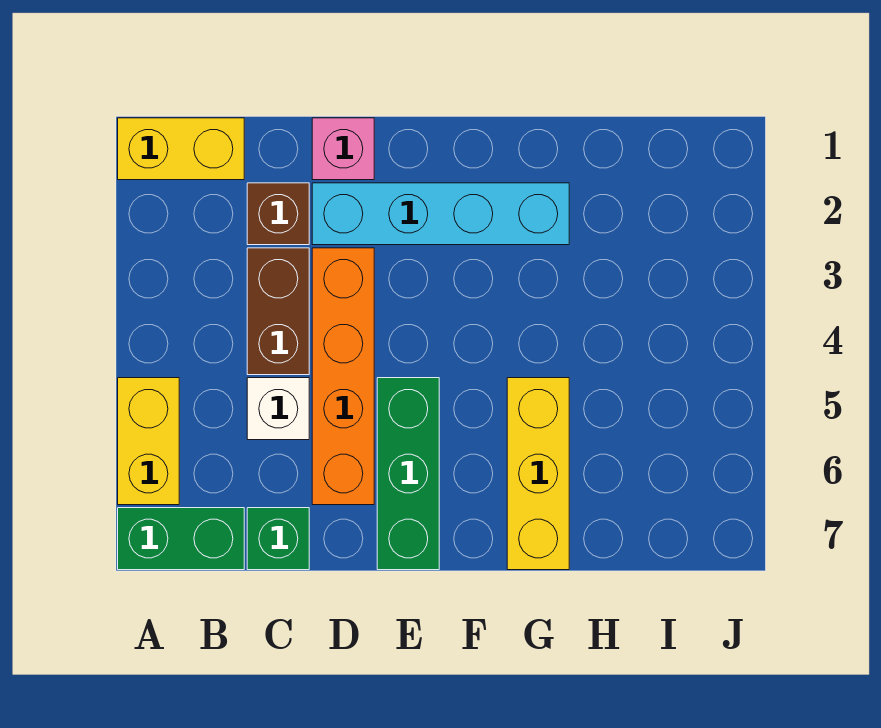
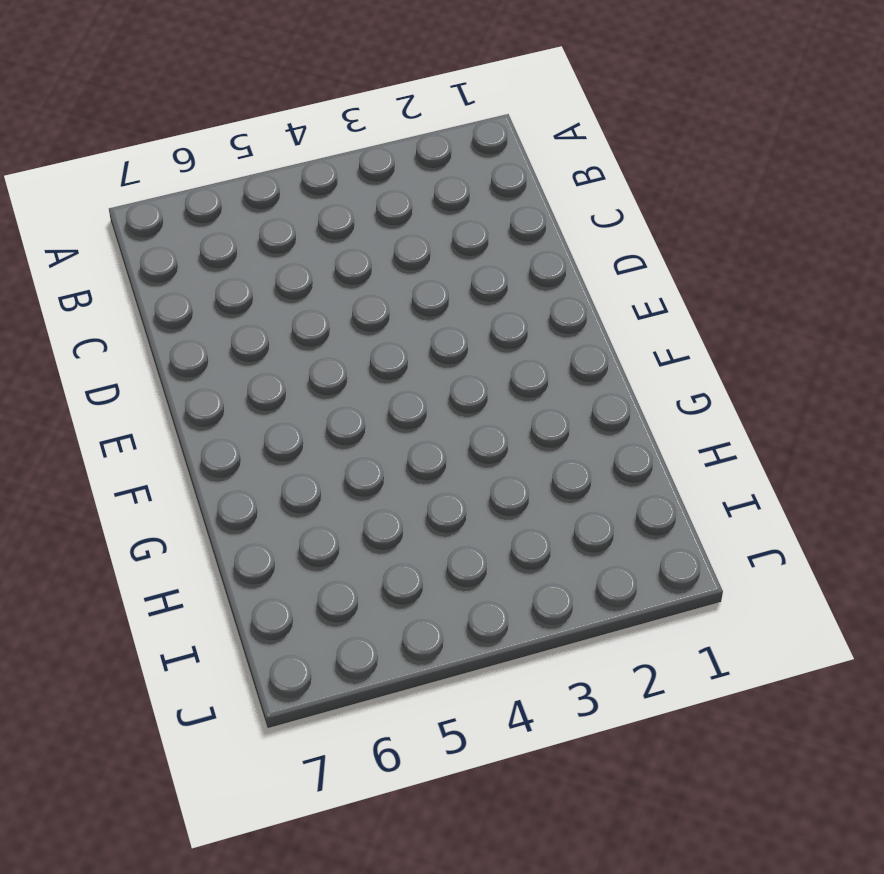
none -> yellow brick A1:B1 level 1
none -> yellow brick A5:A6 level 1
none -> green brick A7:B7 level 1

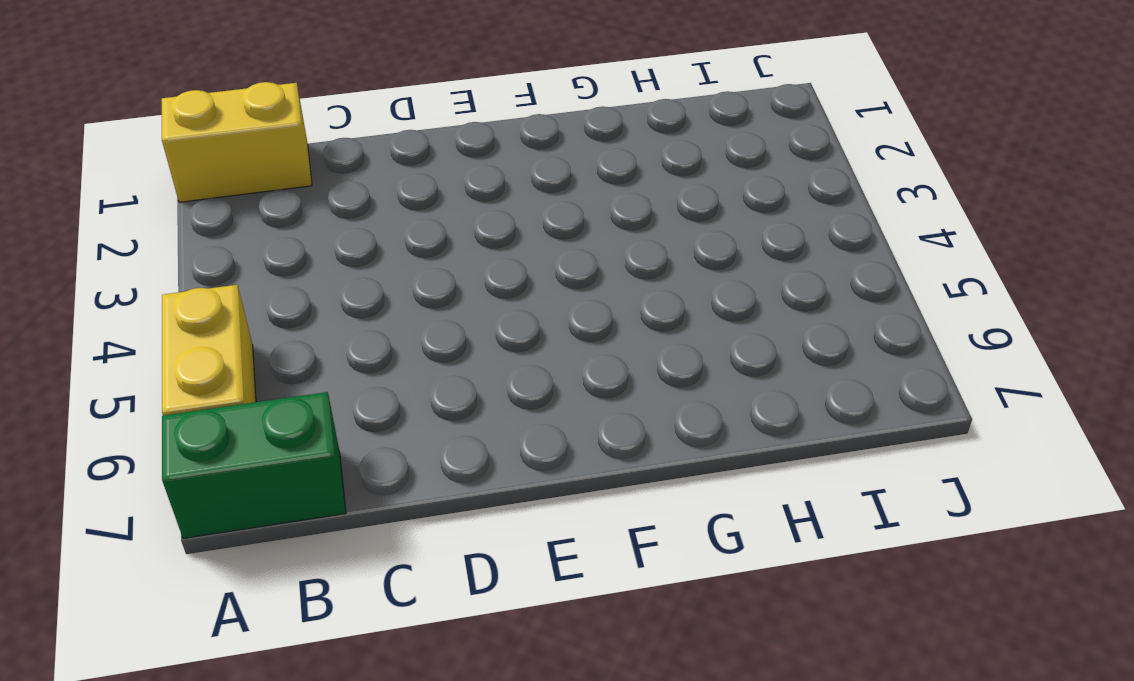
none -> brown brick C2 level 1
none -> brown brick C3:C4 level 1
none -> white brick C5 level 1

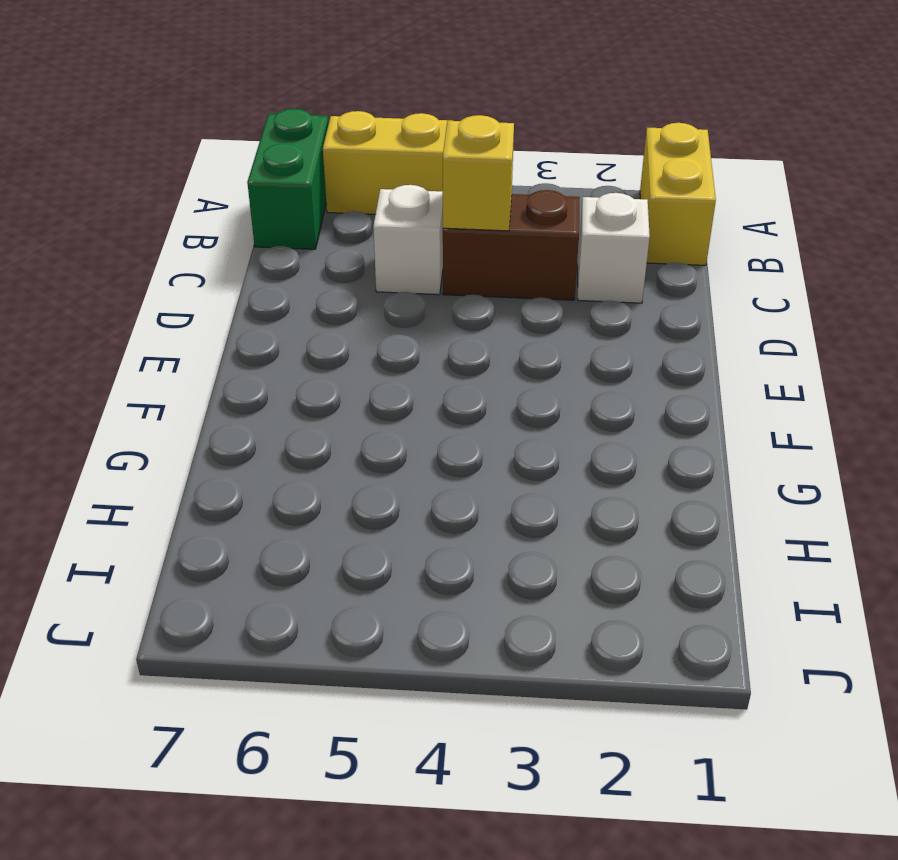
white brick C2 level 1 -> brown brick C2 level 1
yellow brick C4 level 2 -> none
none -> green brick C7 level 1
none -> pink brick D1 level 1
none -> cyan brick D2:G2 level 1

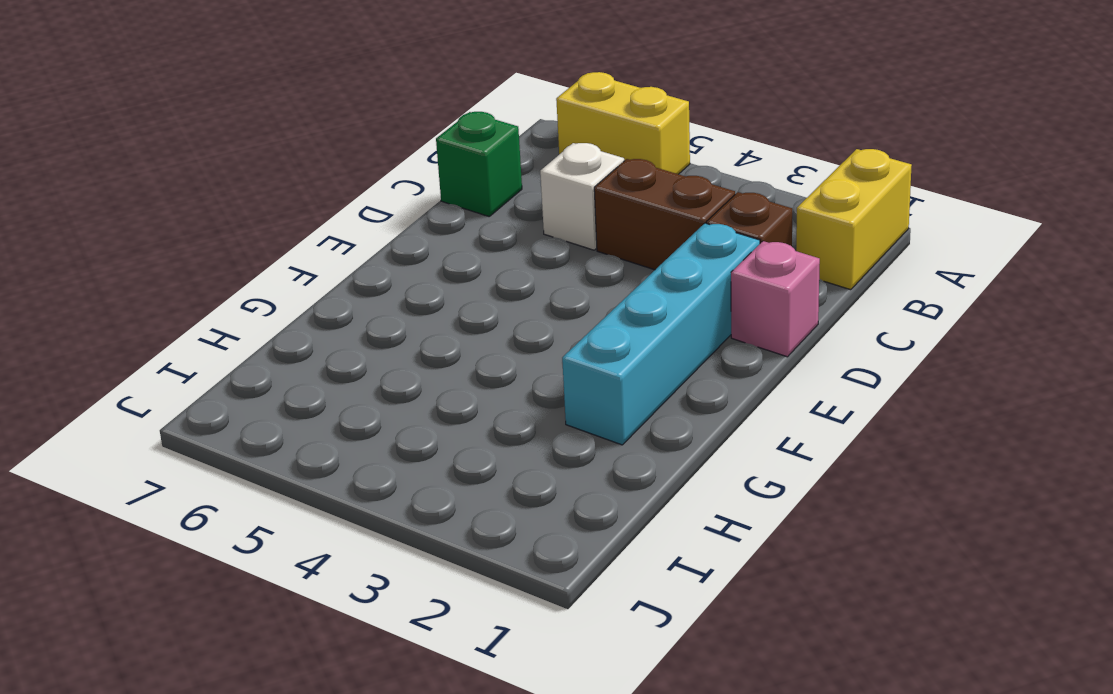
none -> green brick A7:B7 level 1
none -> orange brick D3:D6 level 1
none -> green brick E5:E7 level 1

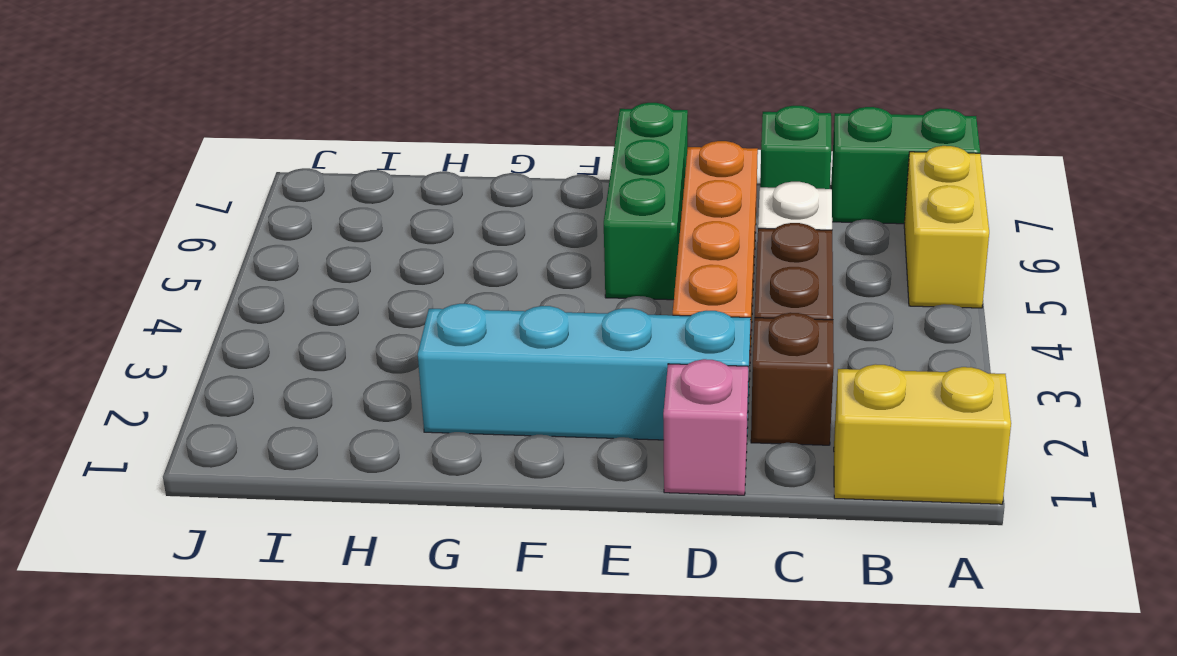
none -> yellow brick G5:G7 level 1

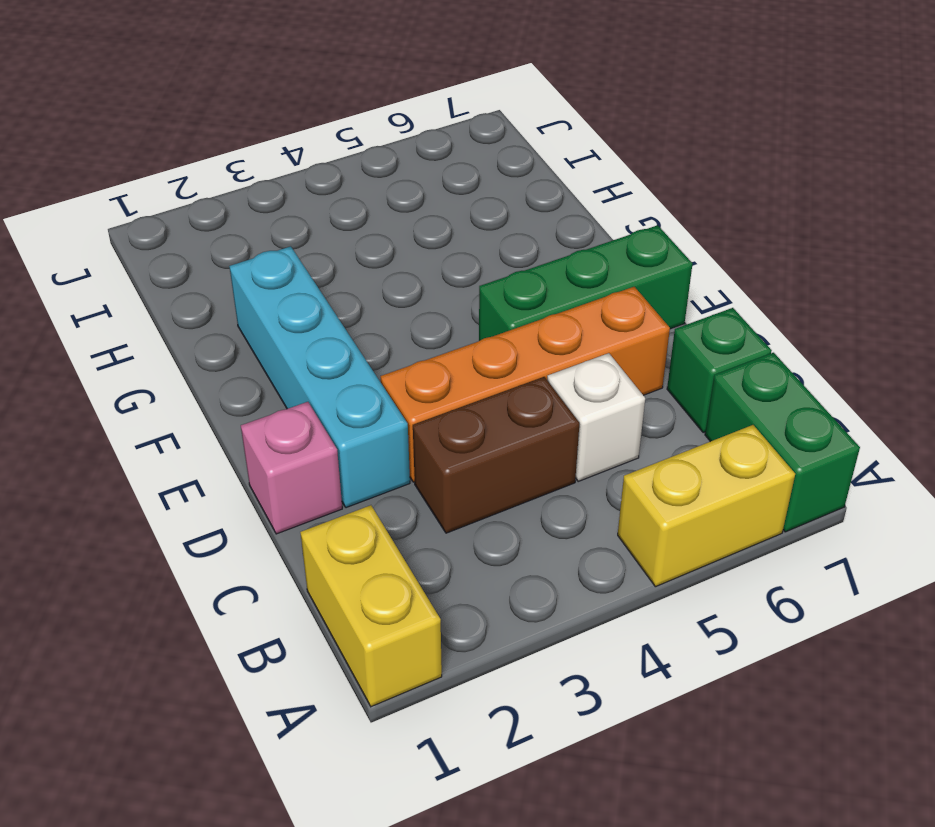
none -> brown brick C2 level 1
none -> yellow brick G5:G7 level 1

